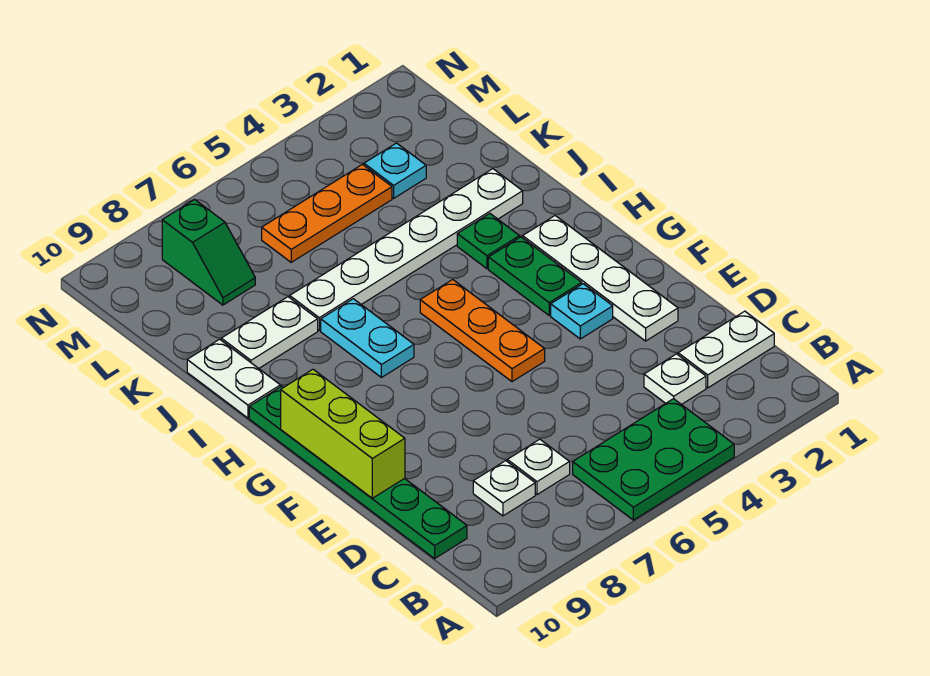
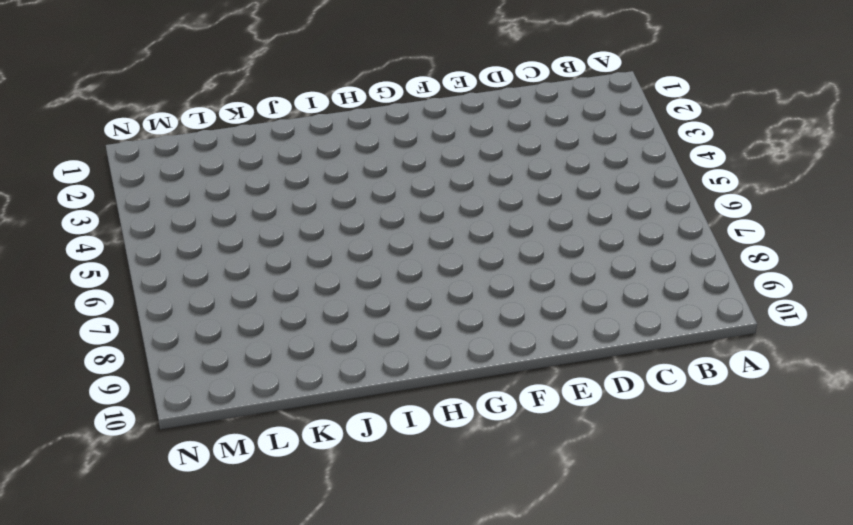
none -> green plate A4:B6 level 1
none -> white plate C1:C2 level 1
none -> white plate C3 level 1

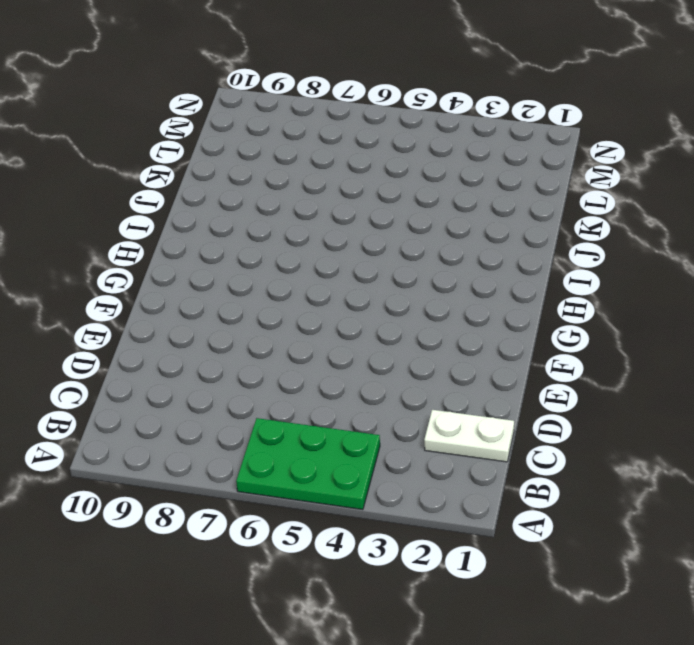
none -> white plate C3 level 1
none -> white plate C7 level 1
none -> white plate C8 level 1

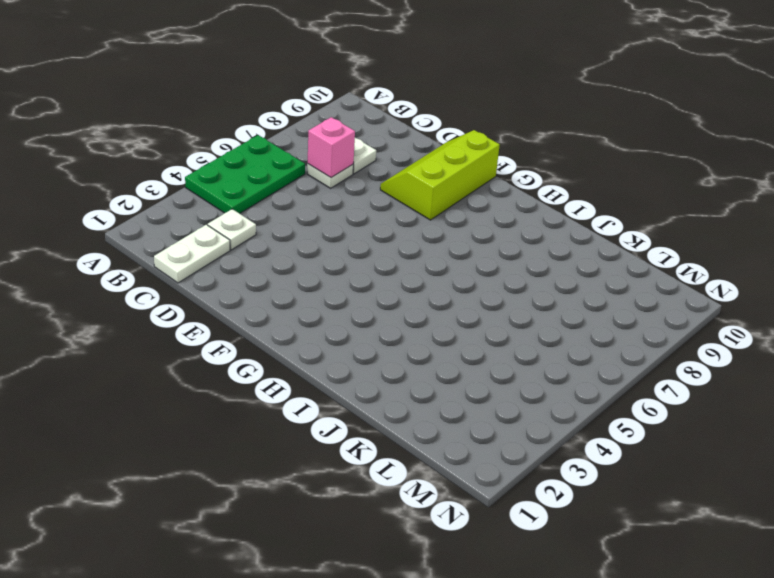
pink brick C7 level 2 -> none
lime slope E8:F10 level 1 top F -> green plate C10:H10 level 1
none -> white plate E2:H2 level 1
none -> cyan plate F3 level 1
none -> orange plate F5:H5 level 1

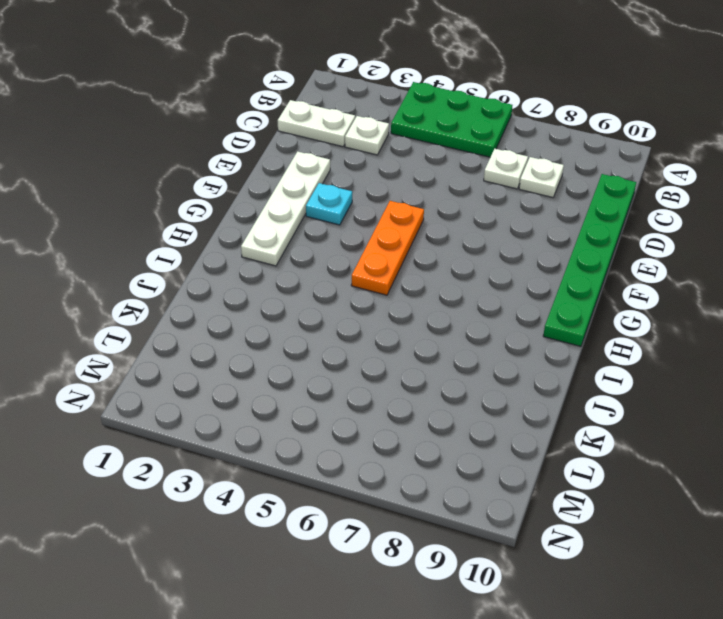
none -> green plate G3:H3 level 1
none -> cyan plate H7:I7 level 1
none -> green plate I3 level 1

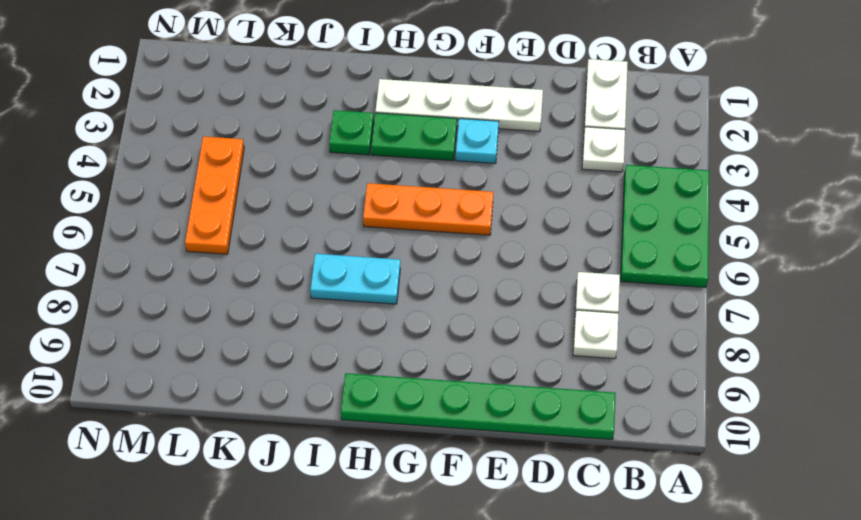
none -> white plate I10:J10 level 1
none -> white plate J2:J7 level 1
none -> white plate J8:J9 level 1

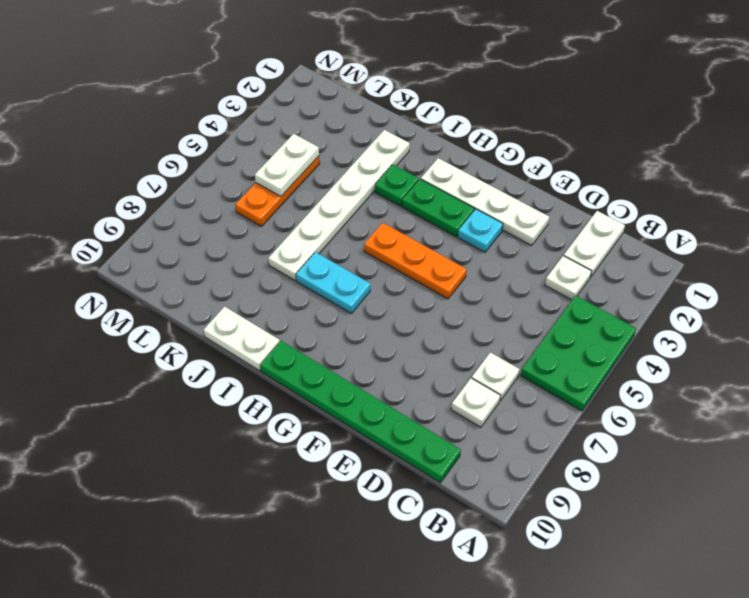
white plate L4:L5 level 2 -> white plate J8:J9 level 1
none -> cyan plate L3 level 1
none -> green slope L8:M8 level 1 top M
none -> lime brick E10:G10 level 2

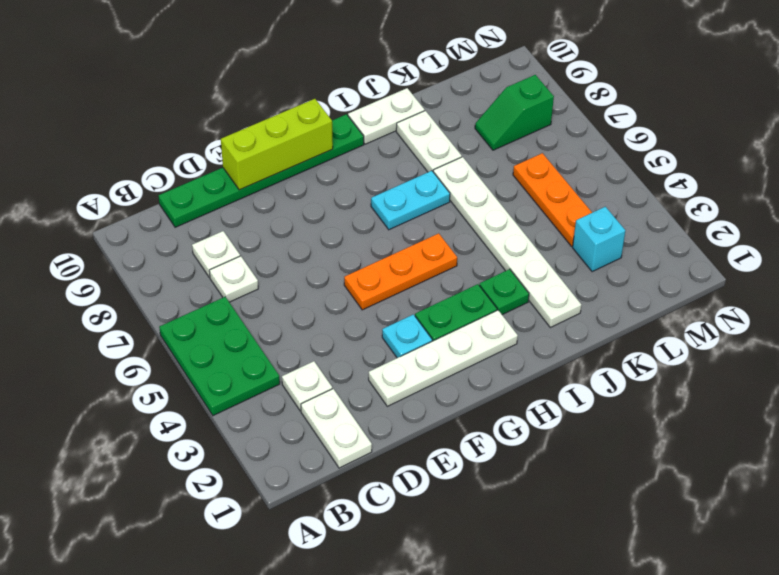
cyan brick L3 level 1 -> cyan plate L3 level 1

